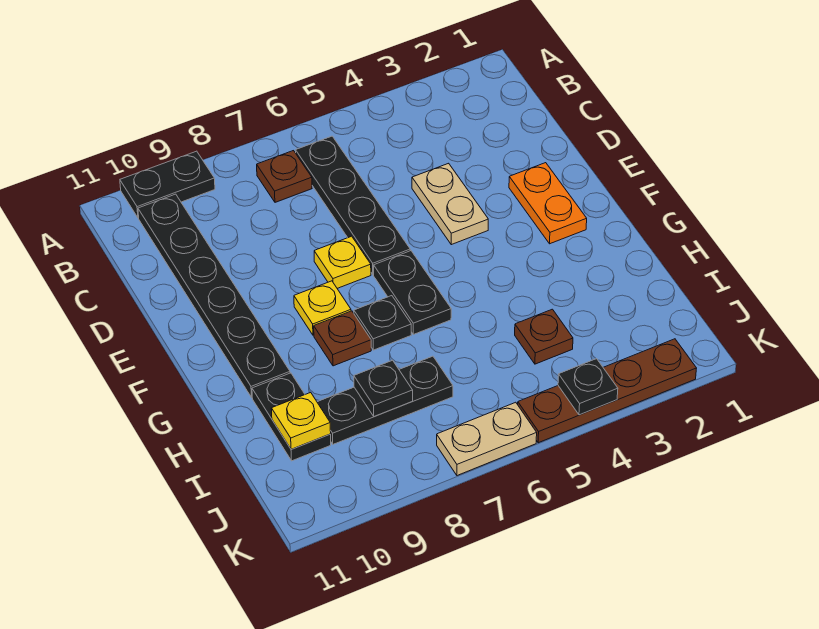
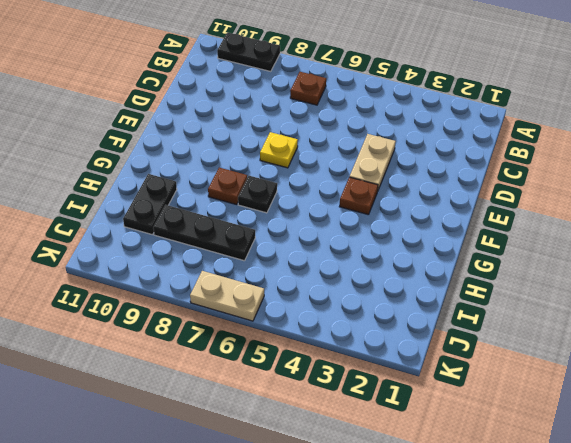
brown plate F4 level 1 -> brown plate I4 level 1
none -> black plate B6:E6 level 1
none -> black plate B10:G10 level 1
none -> orange plate E2:F2 level 1

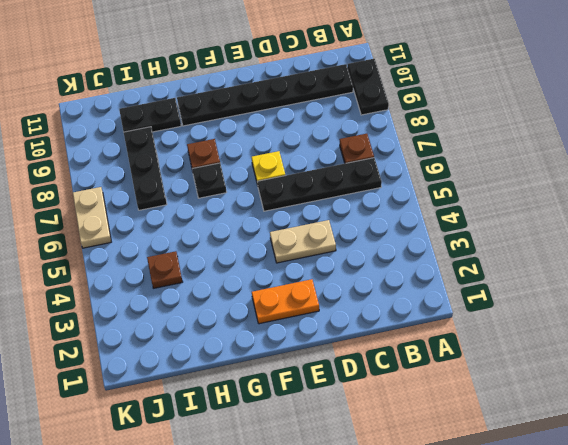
none -> black plate F6:G6 level 1
none -> yellow plate F8 level 1
none -> brown plate K2:K5 level 1

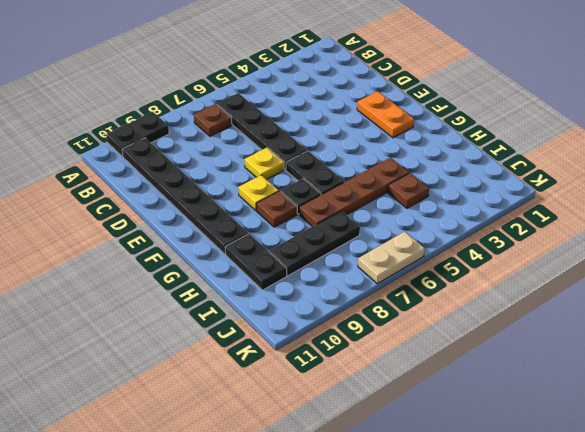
brown plate H4:H7 level 1 -> brown plate K2:K5 level 1
none -> tan plate D4:E4 level 1
none -> black plate I8 level 2
none -> yellow plate I10 level 2

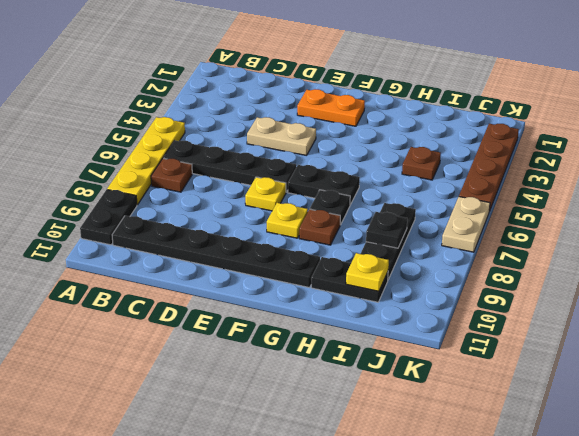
yellow plate A5:A8 level 1 -> none
none -> black plate K4 level 2

